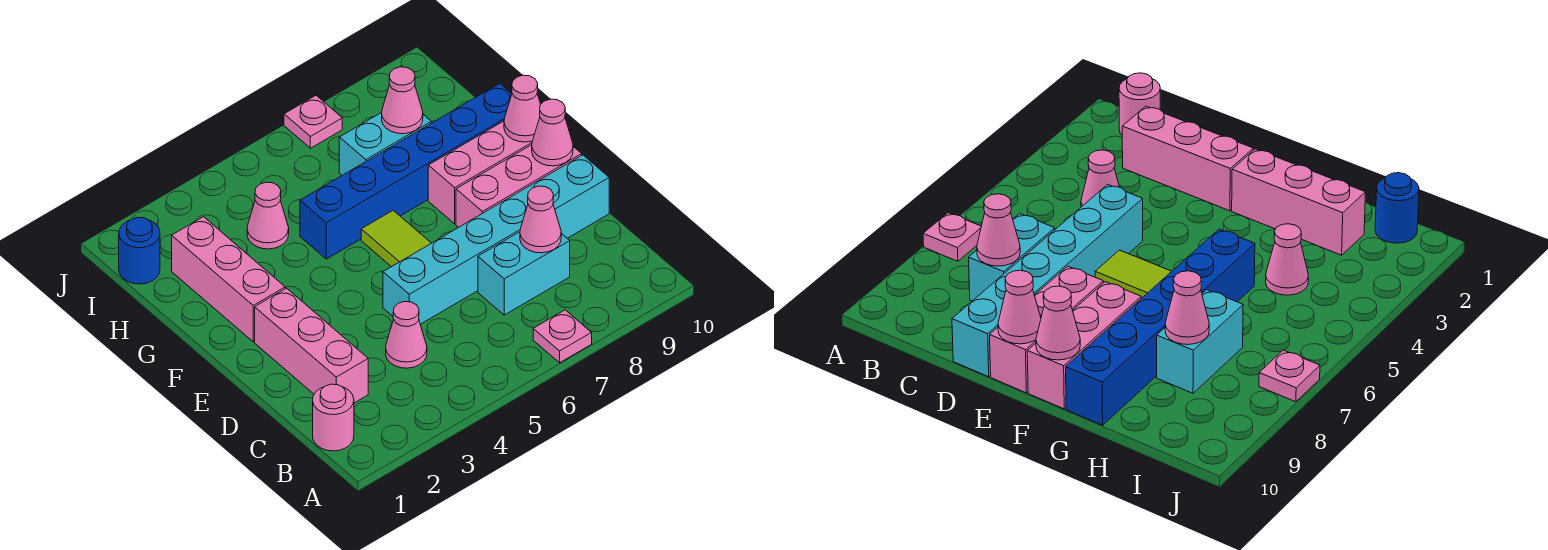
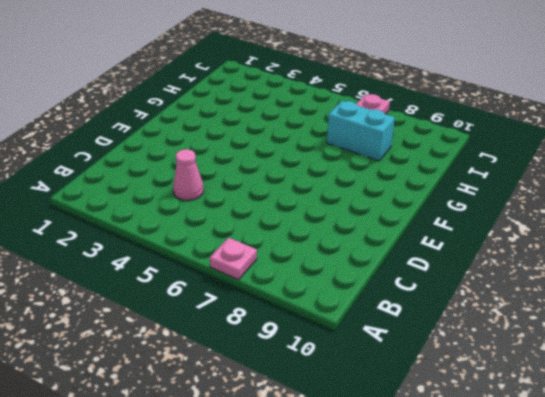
none -> pink round brick B1 level 1
none -> pink brick C2:E2 level 1
none -> cyan brick C7:C8 level 1

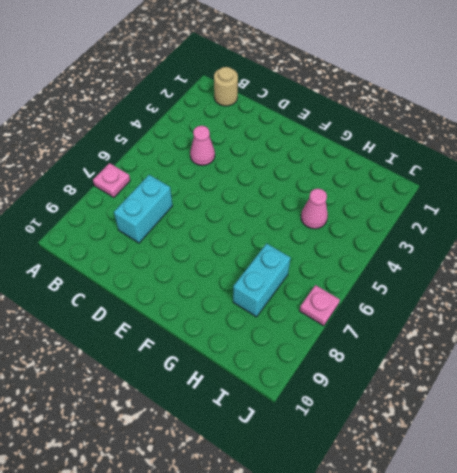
tan round brick B1 level 1 -> pink round brick B1 level 1
none -> pink brick C2:E2 level 1
none -> cyan brick D5:D10 level 1
none -> lime tile E6:F6 level 1

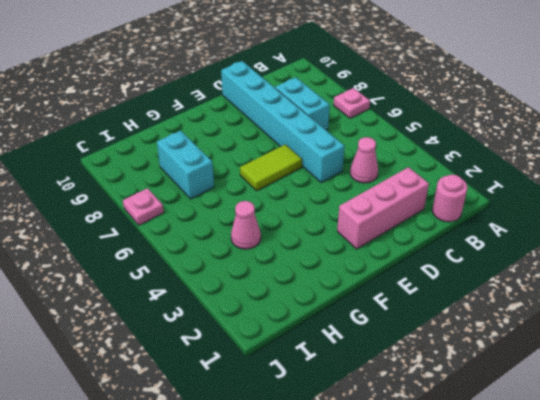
none -> pink brick E8:E10 level 1
none -> pink brick F2:H2 level 1
none -> pink brick F8:F10 level 1

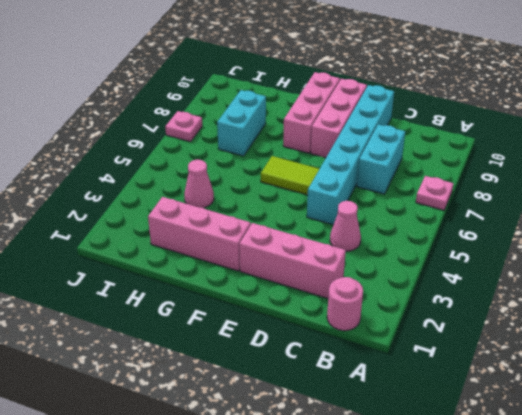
none -> blue brick G5:G10 level 1
none -> blue round brick I1 level 1
none -> pink cone C8 level 2

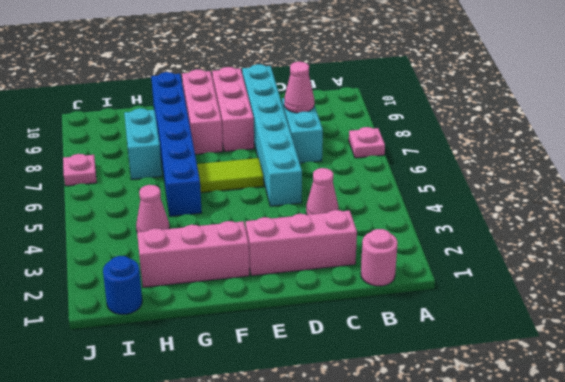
none -> pink cone E10 level 2
none -> pink cone F10 level 2
none -> pink cone H8 level 2

